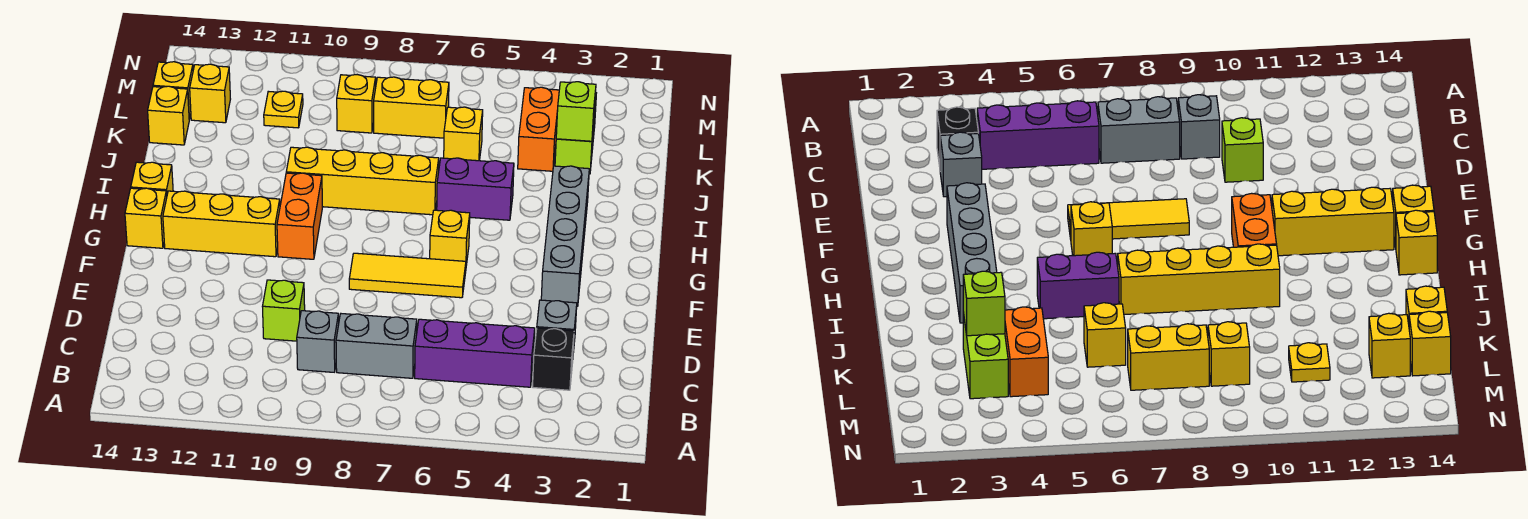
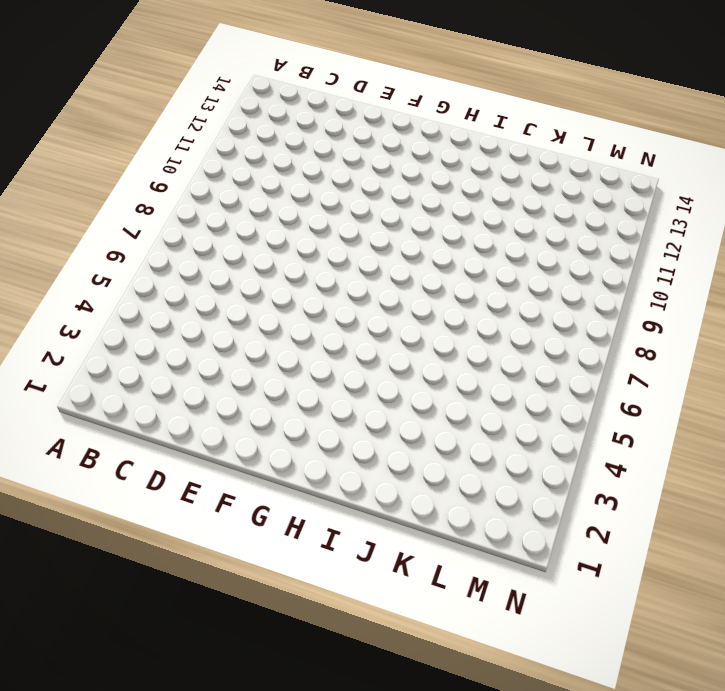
none -> black brick C3 level 1
none -> purple brick C4:C6 level 1
none -> grey brick C7:C8 level 1

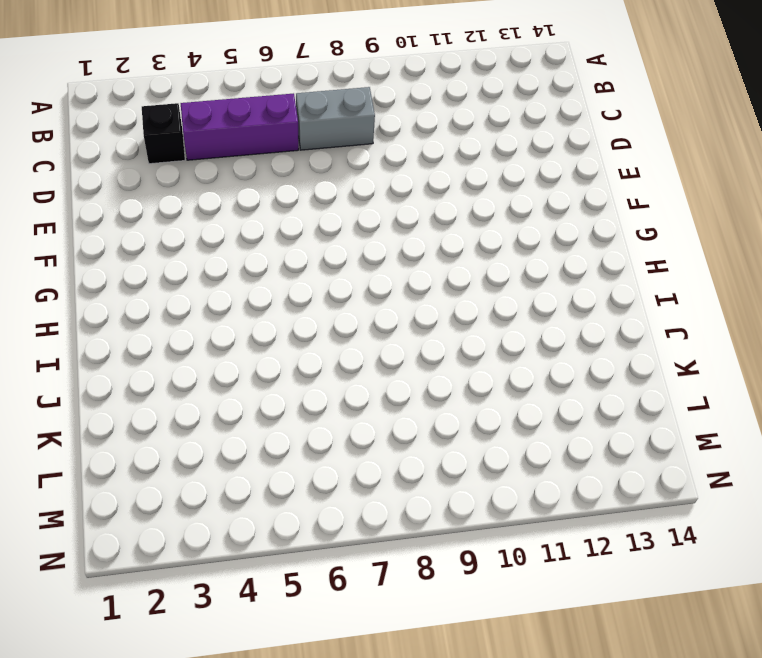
none -> grey brick C9 level 1
none -> grey brick D3 level 1
none -> lime brick D10 level 1

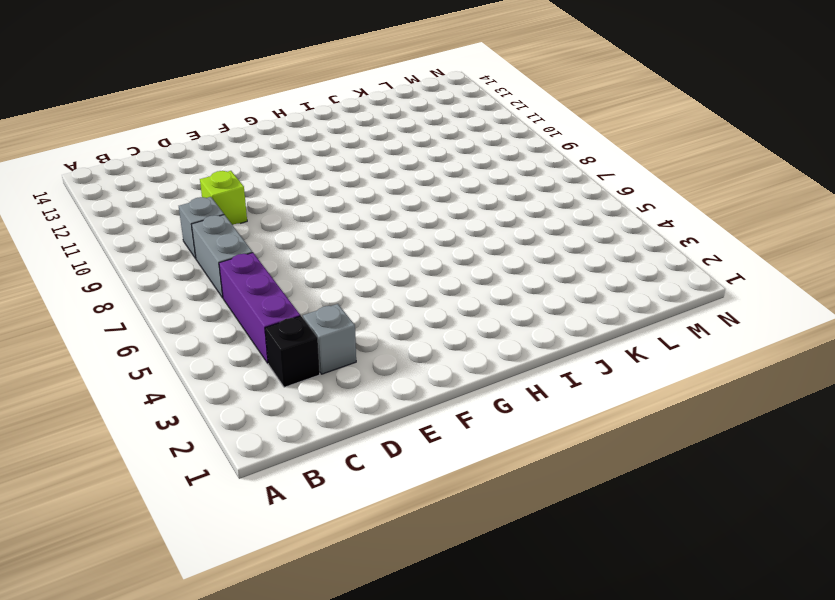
none -> grey brick F3:I3 level 1
none -> yellow tile F6:F8 level 1
none -> yellow brick G6 level 1

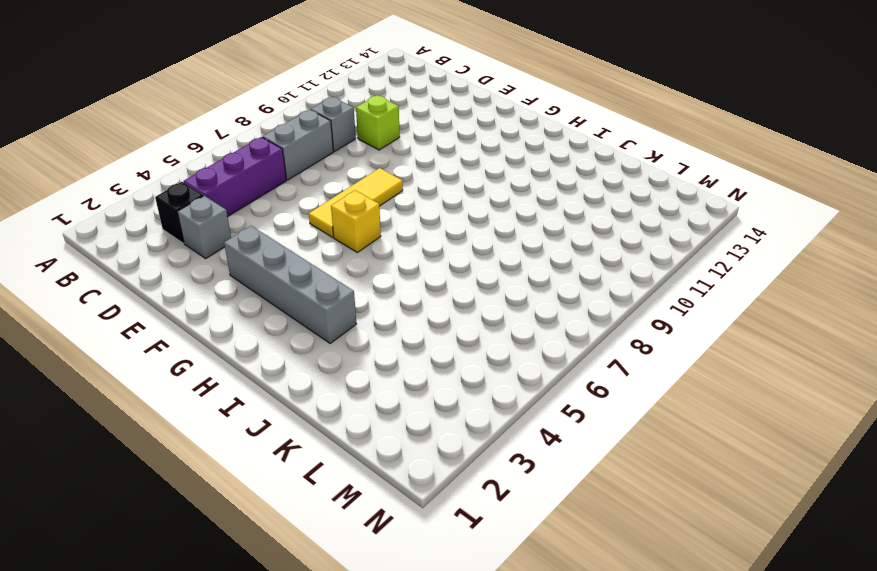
none -> orange brick G10:H10 level 1
none -> yellow brick G11:G13 level 1
none -> yellow brick G14 level 1

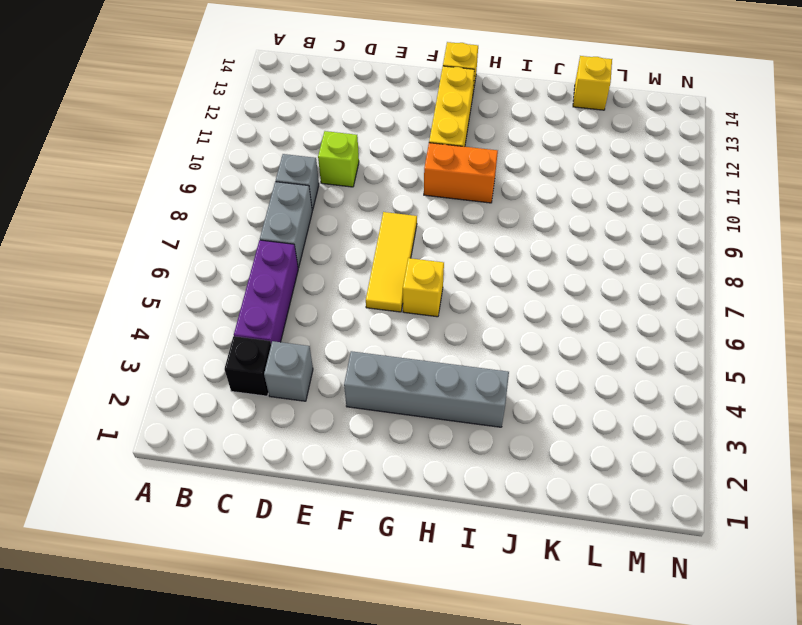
none -> yellow brick H14 level 1
none -> purple brick I5:I6 level 1
none -> yellow brick I7:I10 level 1

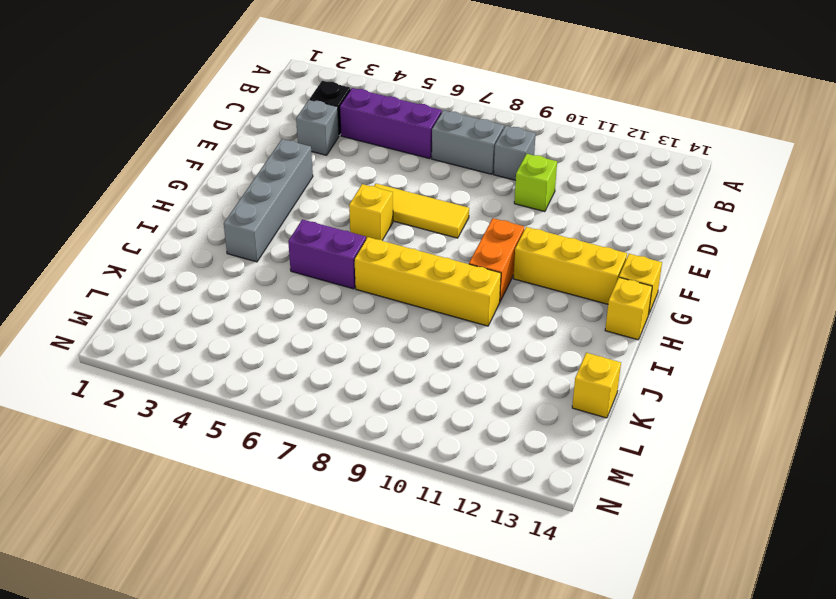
none -> lime brick K3:L3 level 1
none -> orange brick K4:L4 level 1
none -> yellow brick K6 level 1

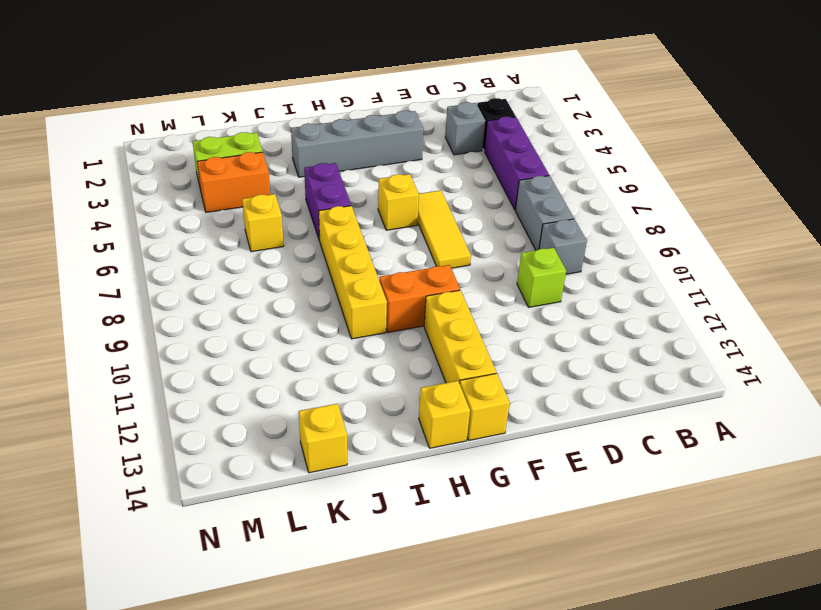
none -> yellow brick L7:L8 level 1
none -> yellow brick L9 level 1
none -> yellow plate L11 level 1

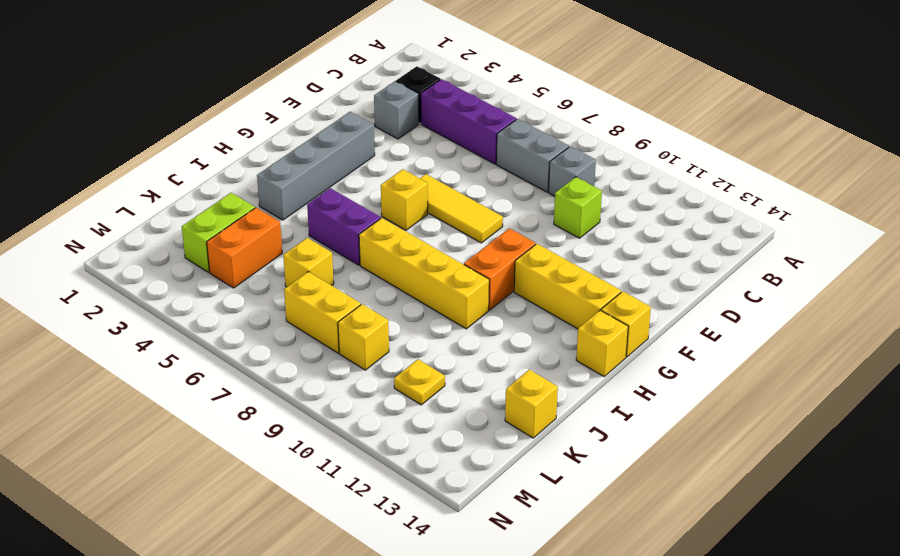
none -> yellow brick L13 level 1
none -> yellow brick L14 level 1
none -> lime brick K3 level 2

